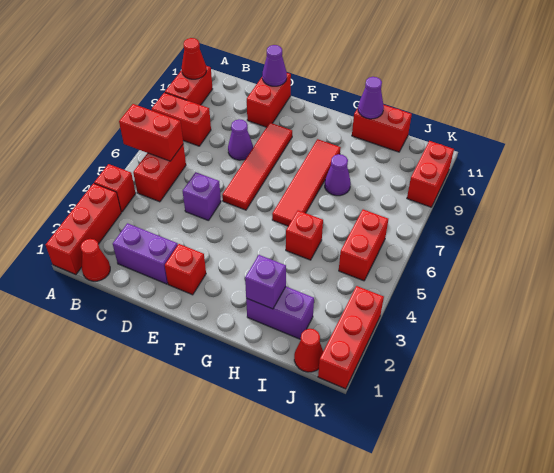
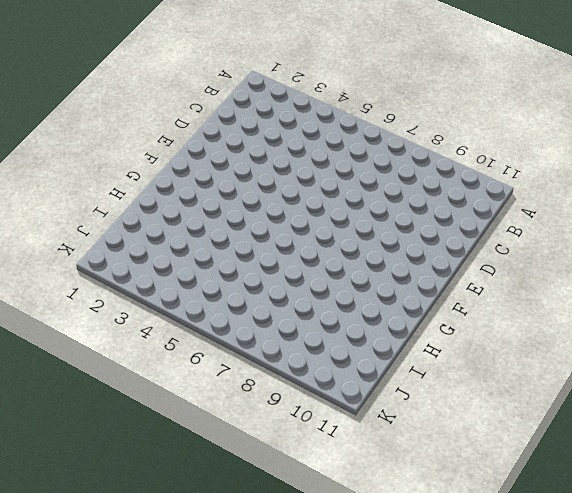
none -> red brick A1:A3 level 1
none -> red brick A4 level 1
none -> red brick A8:B8 level 1

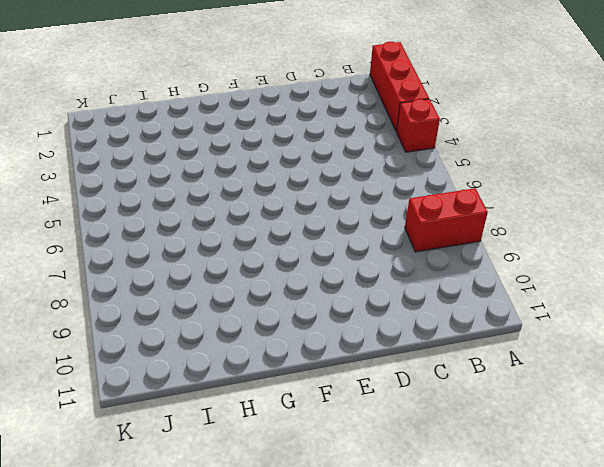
none -> red brick A9:A10 level 1
none -> red cone B1 level 1
none -> red brick B5:B6 level 1

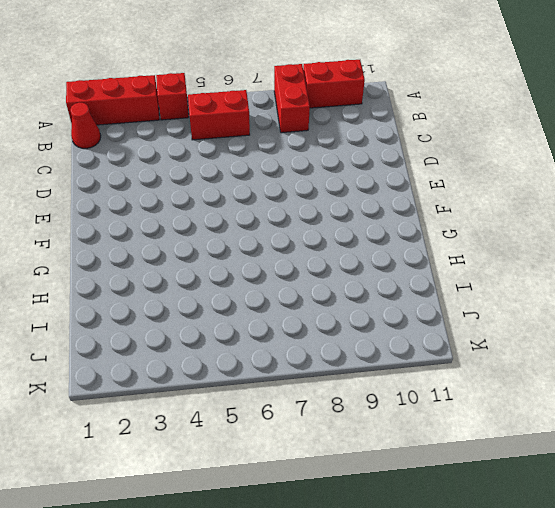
none -> purple brick C2:D2 level 1
none -> purple brick D5 level 1
none -> purple cone D8 level 1

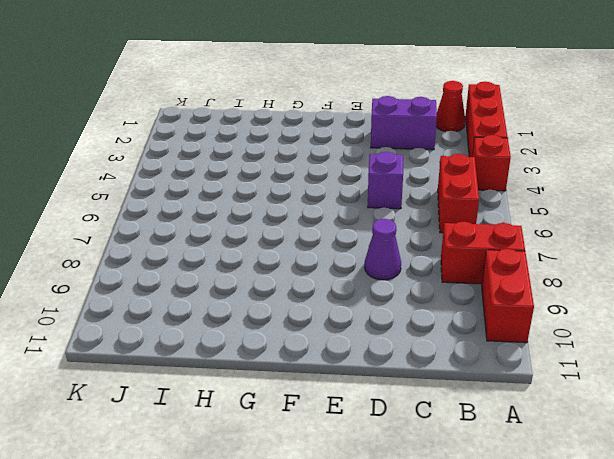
none -> red brick D10:D11 level 1
none -> red brick E2 level 1
none -> red tile E6:E9 level 1

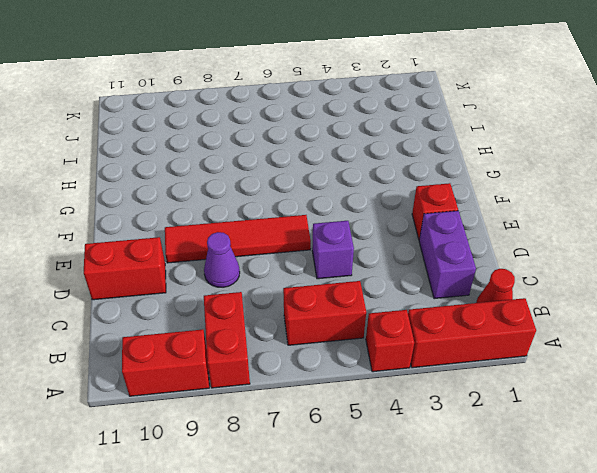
none -> red tile G6:G9 level 1
none -> purple brick H2:I2 level 1
none -> red brick H5 level 1

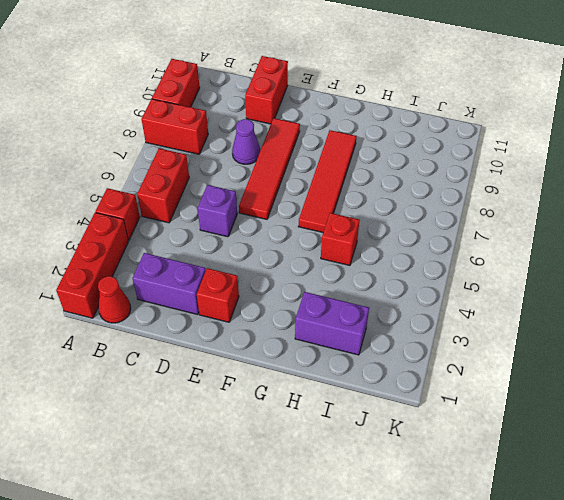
none -> purple cone H8 level 1
none -> red brick H11:I11 level 1
none -> red cone J1 level 1

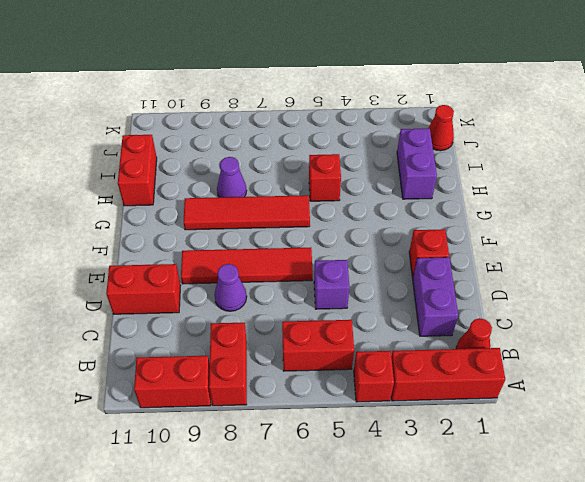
none -> red brick J5:J6 level 1
none -> red brick K1:K3 level 1
none -> red brick K9:K10 level 1

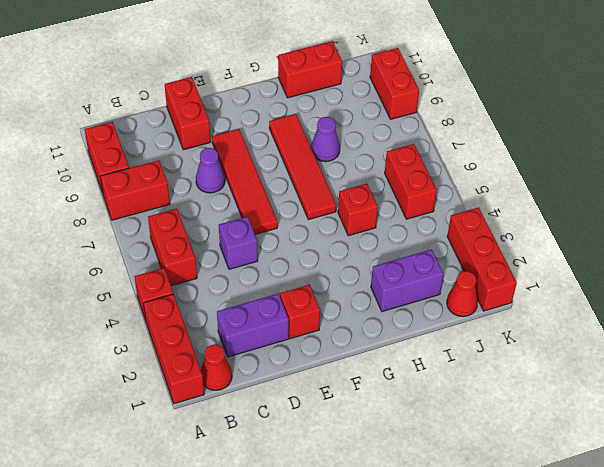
none -> red brick A6:B6 level 2
none -> red cone A10 level 2
none -> purple cone D11 level 2

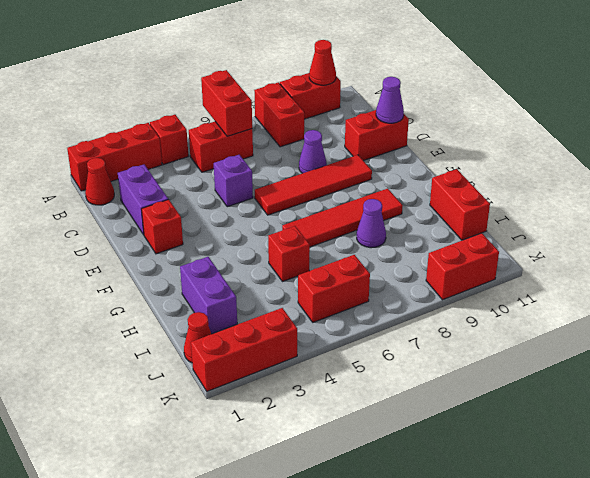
none -> purple brick H2 level 2
none -> purple cone H11 level 2

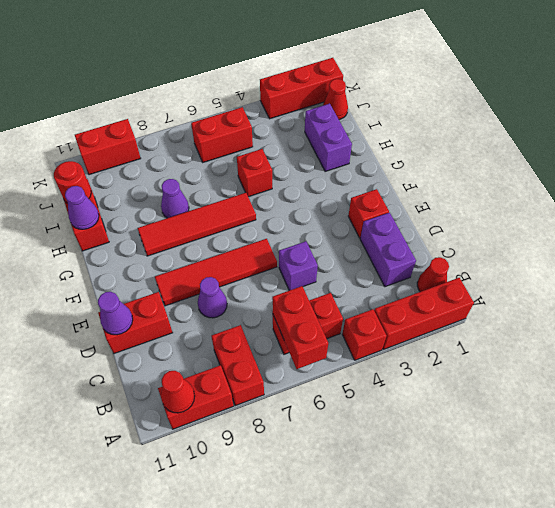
red round brick I11 level 2 -> none
none -> purple brick H2 level 2

